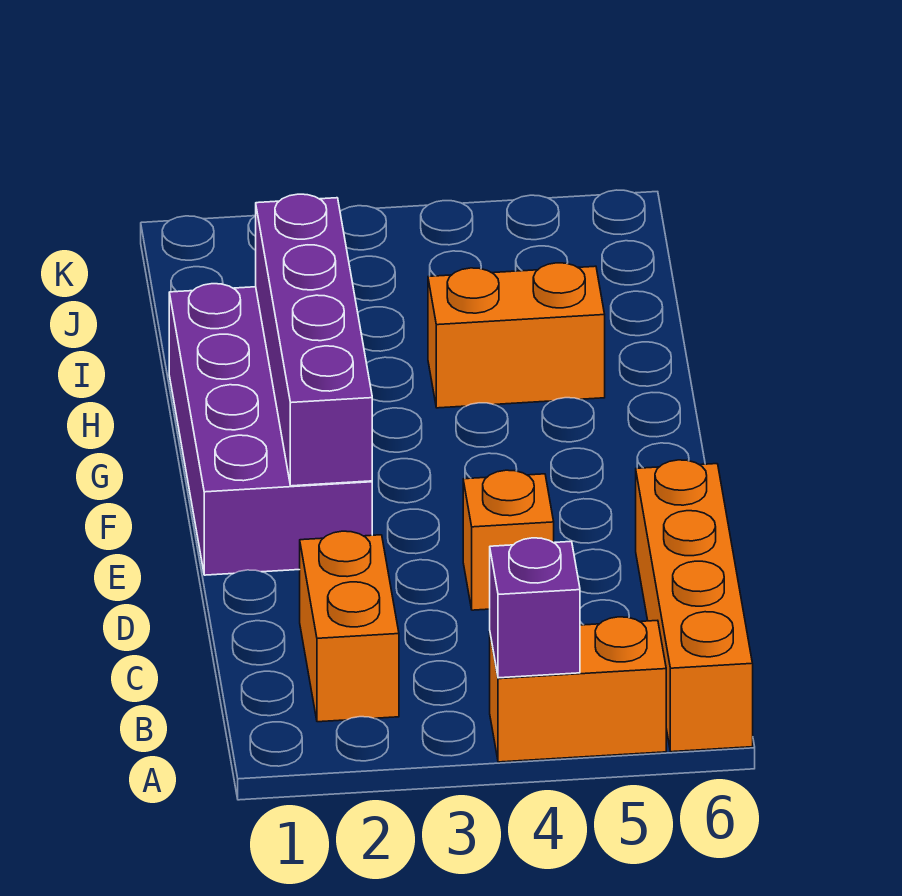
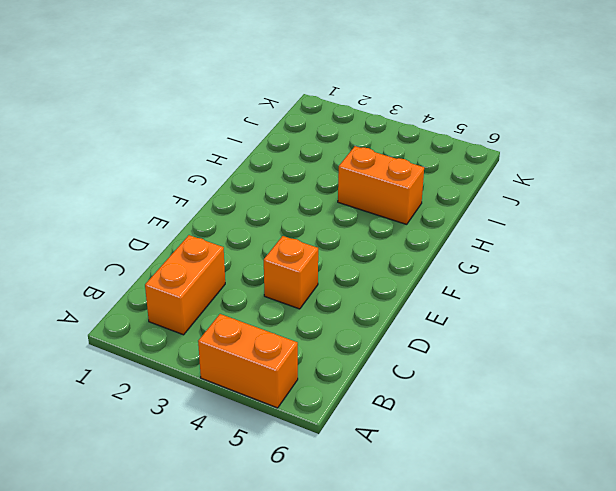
none -> orange brick A6:D6 level 1
none -> purple brick E1:H2 level 1

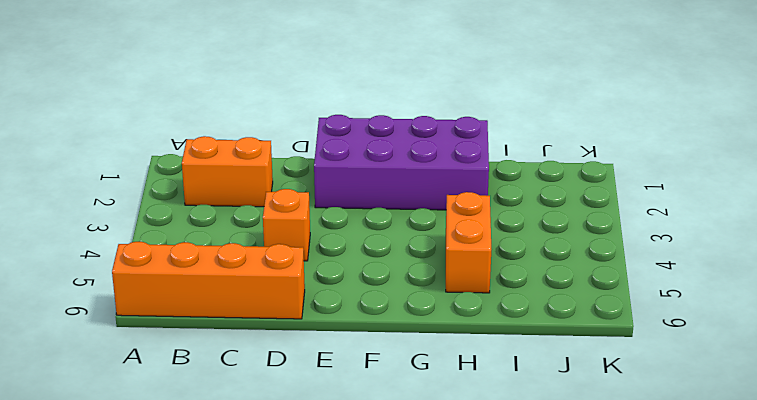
none -> orange brick A4:A5 level 1
none -> purple brick A4 level 2

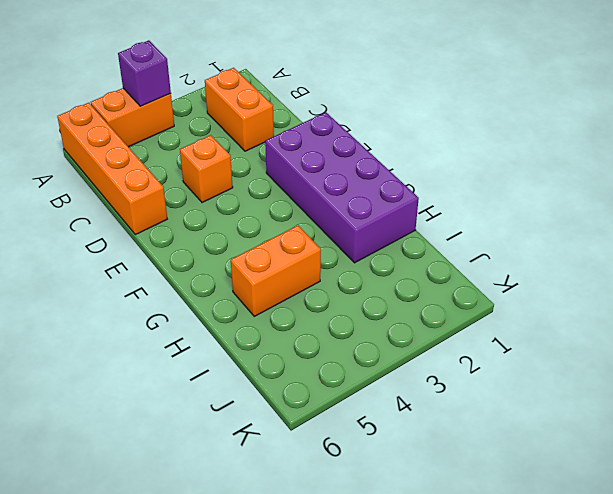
none -> purple brick E2:H2 level 2

